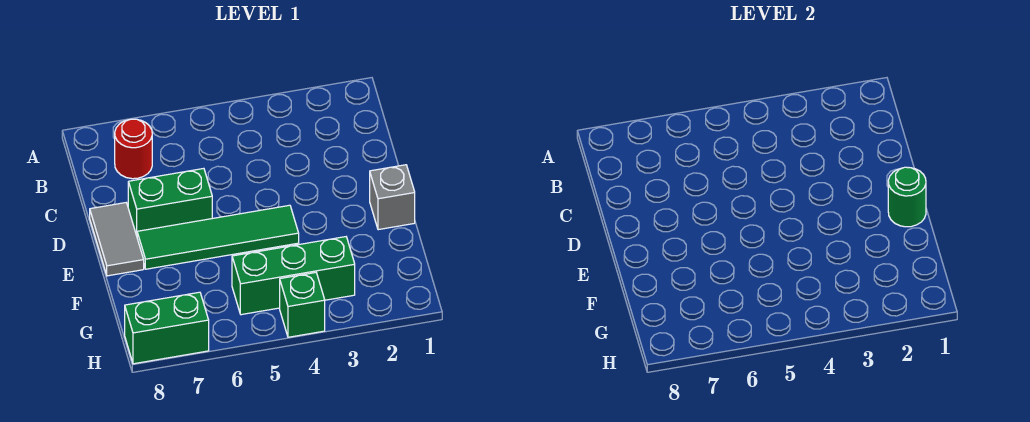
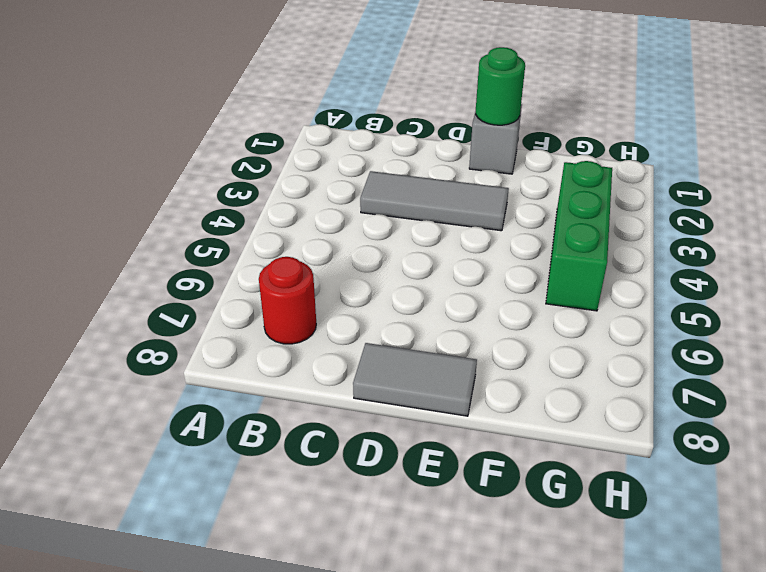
grey tile C3:E3 level 1 -> none
none -> green brick D6:D7 level 1
none -> green tile E4:E7 level 1

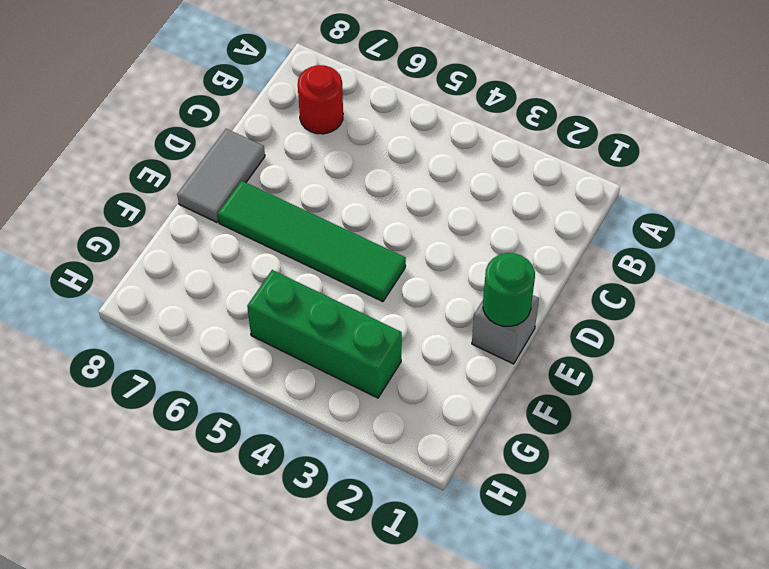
none -> green brick D6:D7 level 1
none -> green brick H4 level 1

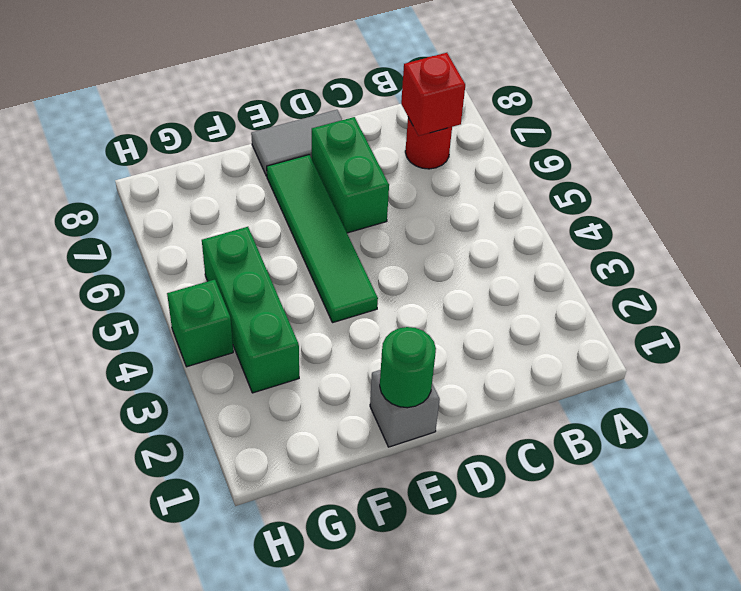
red brick B7 level 2 -> none
none -> green brick H7:H8 level 1

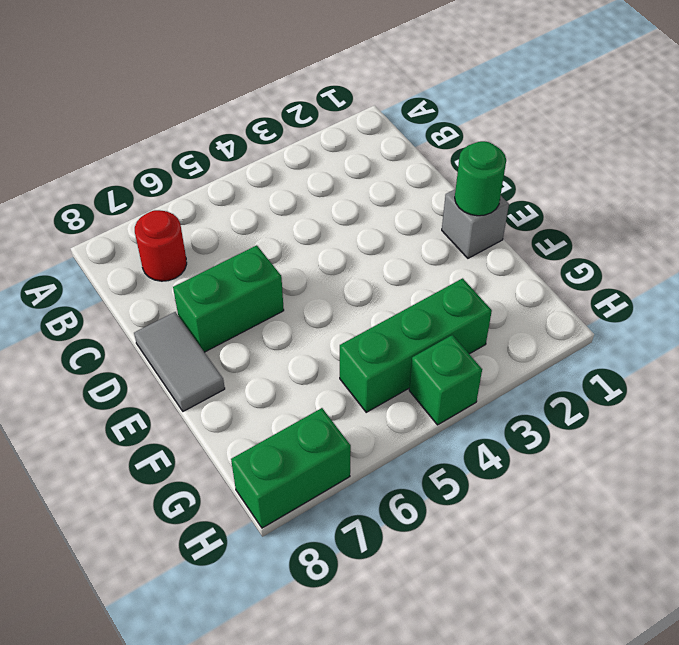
none -> green tile E4:E7 level 1

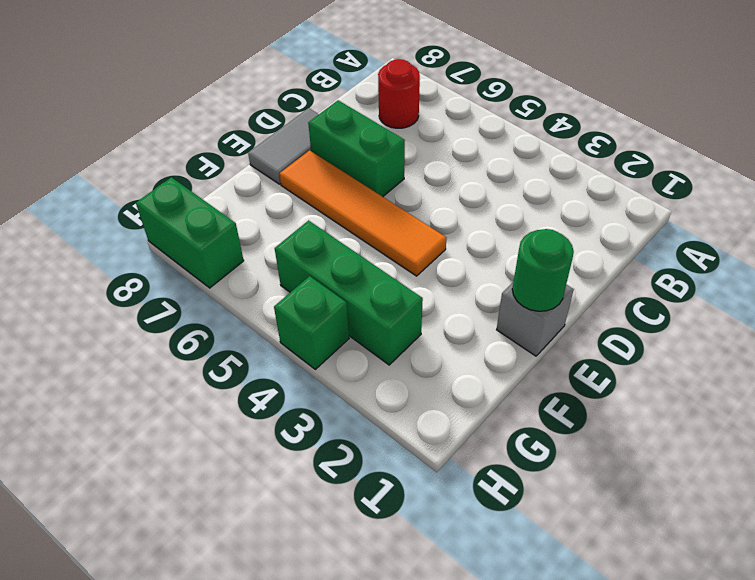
orange tile E4:E7 level 1 -> green tile E4:E7 level 1

